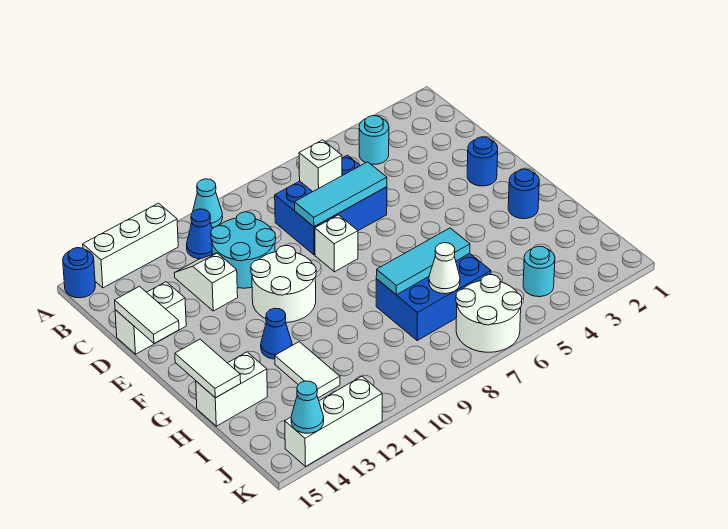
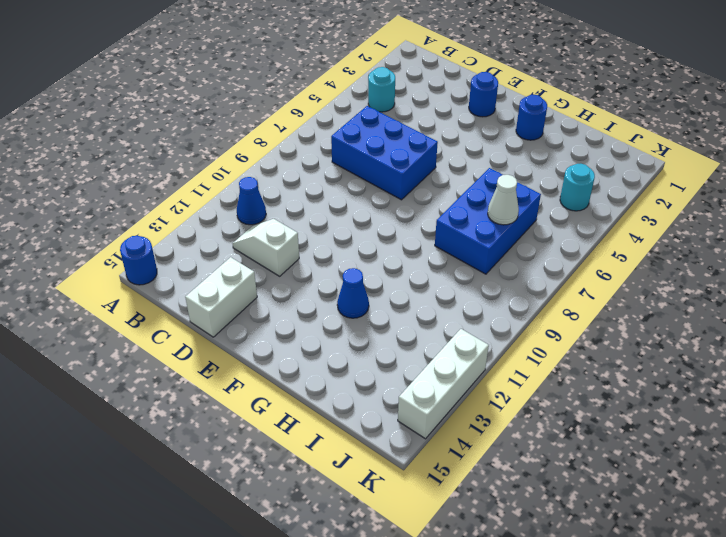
blue brick C6:E7 level 1 -> blue brick C6:D8 level 1
none -> cyan cone A10 level 1
none -> white brick A12:A14 level 1
none -> cyan round brick C10:D11 level 1

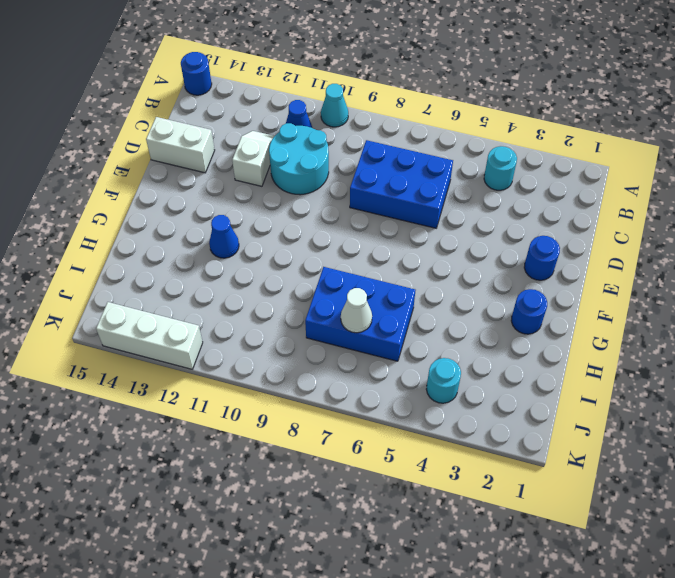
none -> white brick A12:A14 level 1
none -> white brick E8 level 1
none -> white round brick E10:F11 level 1

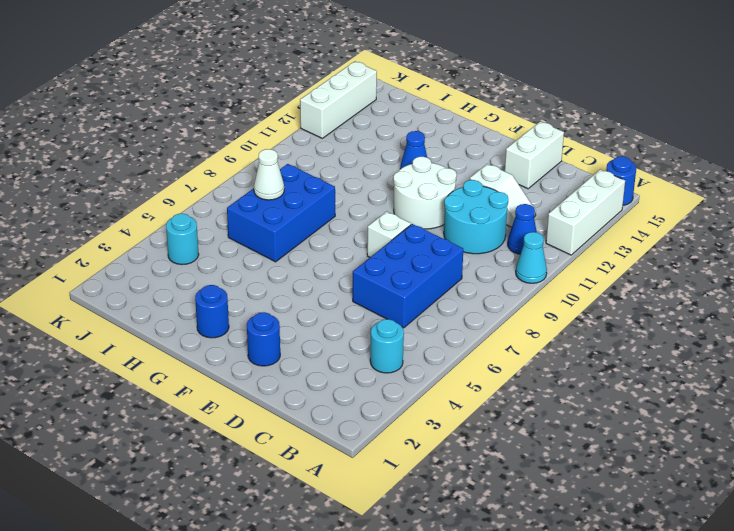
none -> white tile H12:I12 level 1
none -> white brick H14:H15 level 1
none -> white round brick J6:K7 level 1

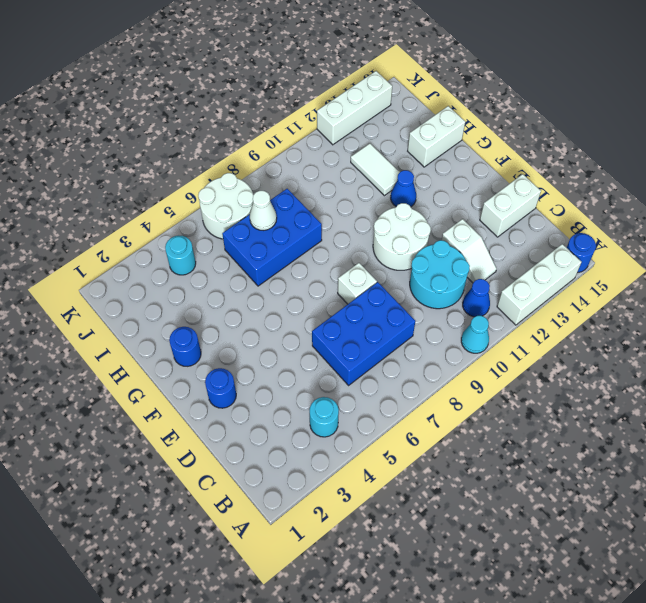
none -> white brick C7 level 2
none -> cyan tile D6:D8 level 2
none -> white tile D15:E15 level 2

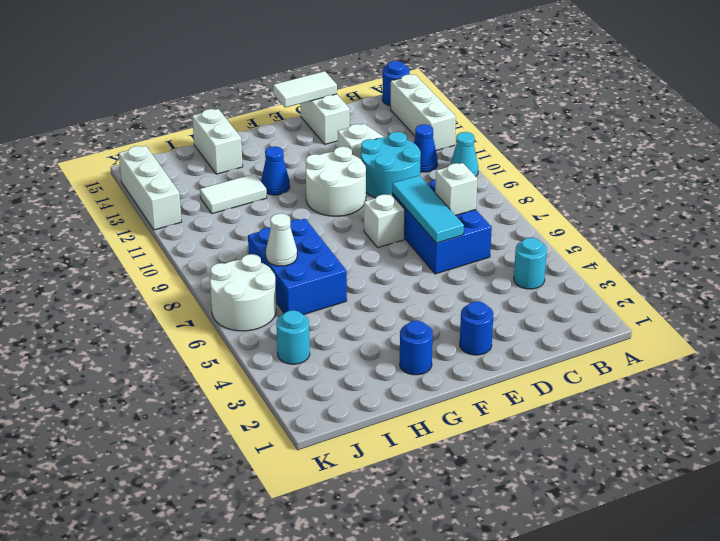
none -> white tile G15:H15 level 2
none -> cyan tile H6:H8 level 2
none -> cyan cone K14 level 2

